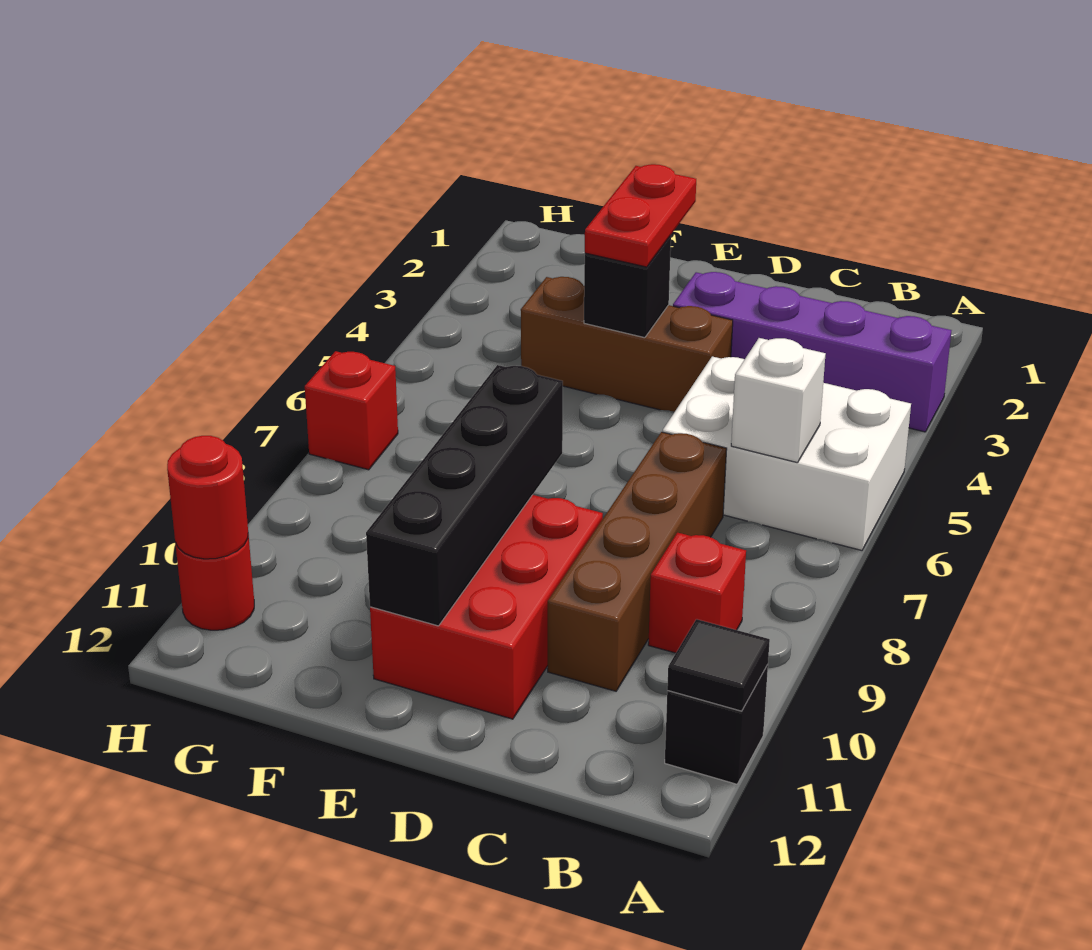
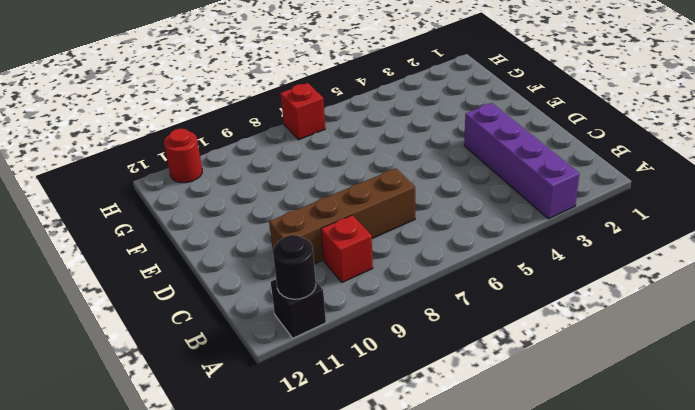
black round brick A11 level 2 -> black tile A11 level 2
none -> white brick A5:C6 level 1
none -> brown brick D4:F4 level 1
none -> red brick D9:E11 level 1

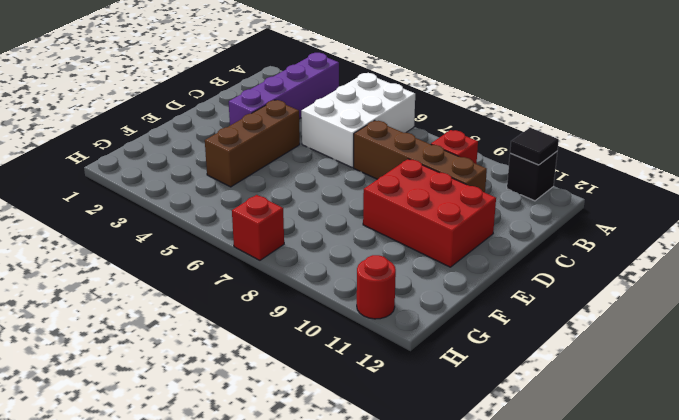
none -> white brick B6 level 2
none -> black brick E4 level 2
none -> black brick E8:E11 level 2

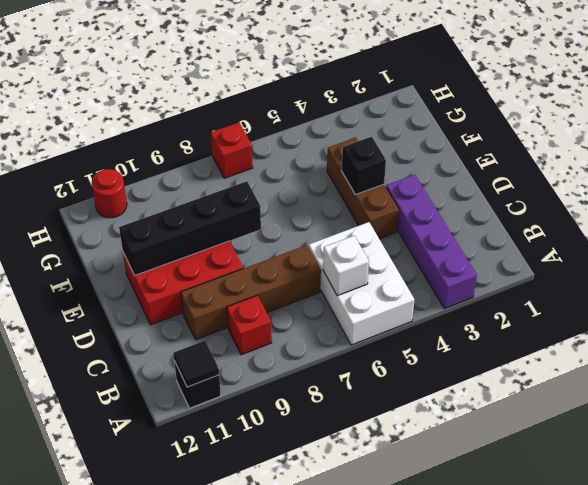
none -> red round brick H11 level 2
none -> red plate E3:E4 level 3

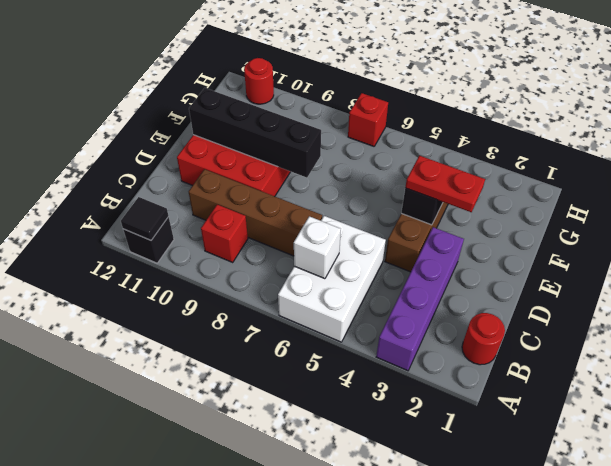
red round brick B1 level 1 -> red round brick H11 level 2

